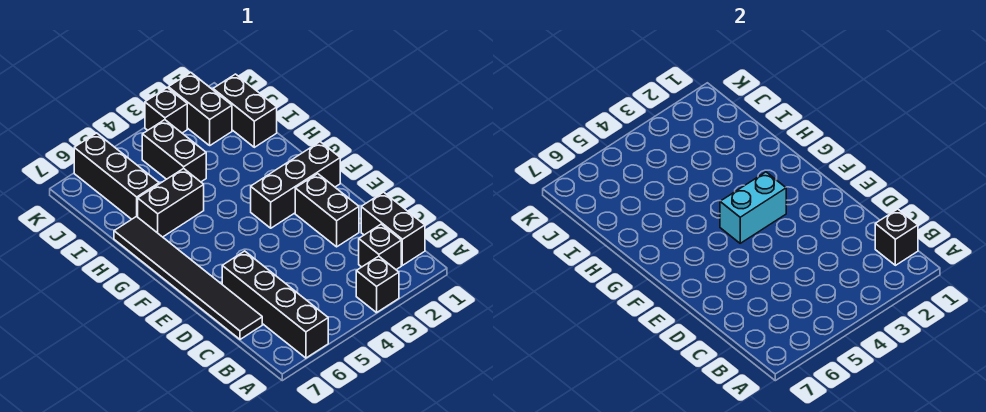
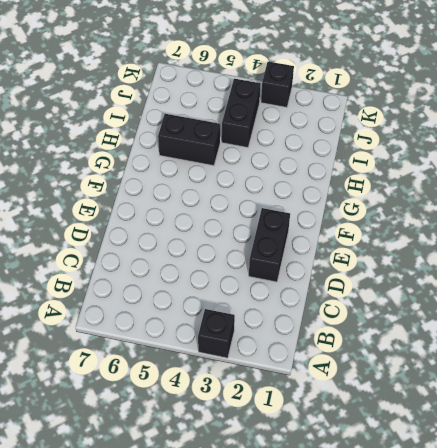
none -> black brick A6:D6 level 1
none -> black brick B1:C1 level 1
none -> black brick B2 level 1

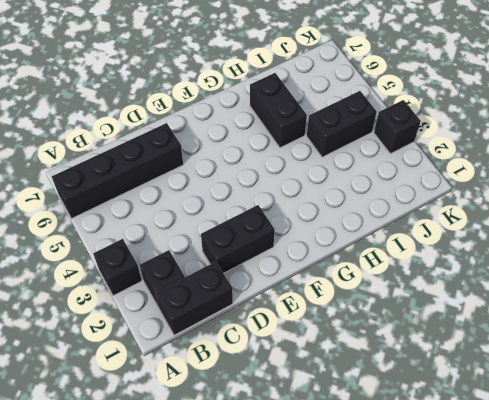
none -> black tile C7:H7 level 1
none -> black brick F1:F3 level 1
none -> black brick I1:J1 level 1

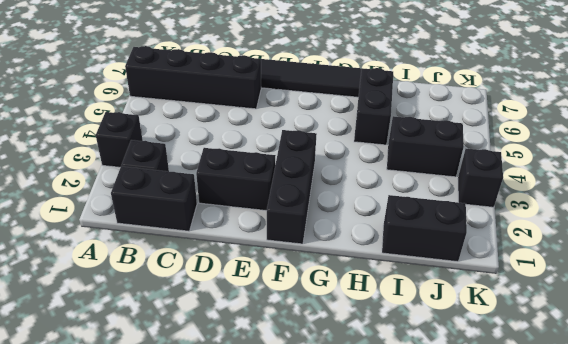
none -> black brick I6:K6 level 1
none -> black brick J2:K2 level 1
none -> black brick B1 level 2

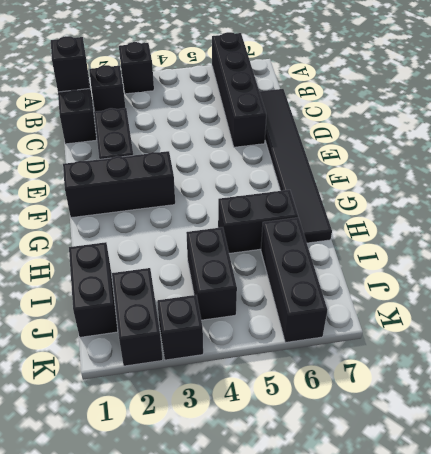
none -> cyan brick F3:F4 level 2

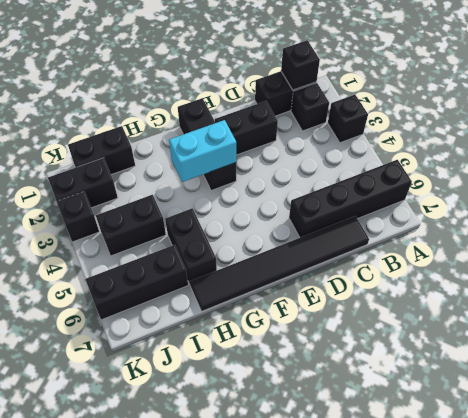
cyan brick F3:G3 level 2 -> cyan brick F3:F4 level 2

